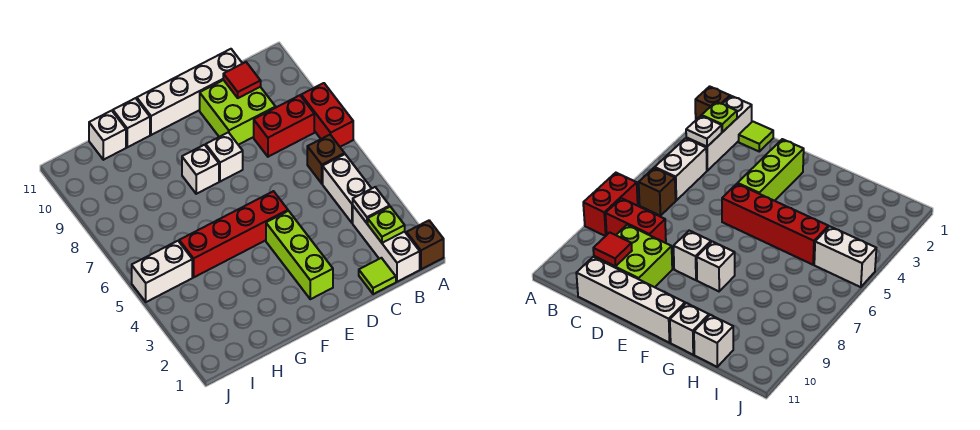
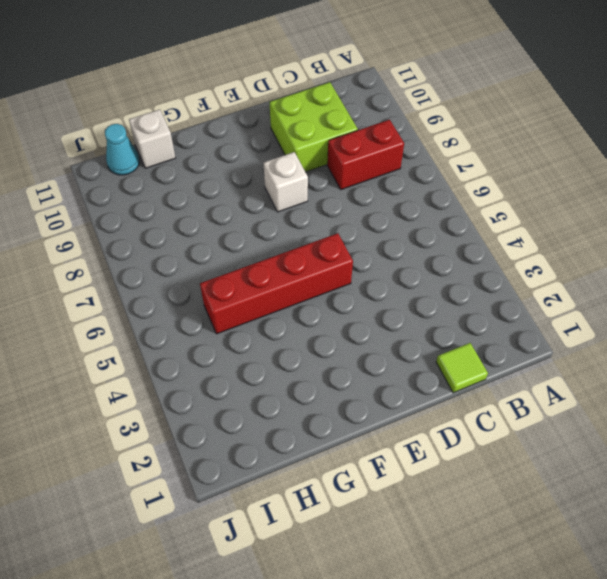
cyan cone I11 level 1 -> none
none -> brown brick A1 level 1
none -> red brick A7:A8 level 1
none -> white brick B1:B3 level 1

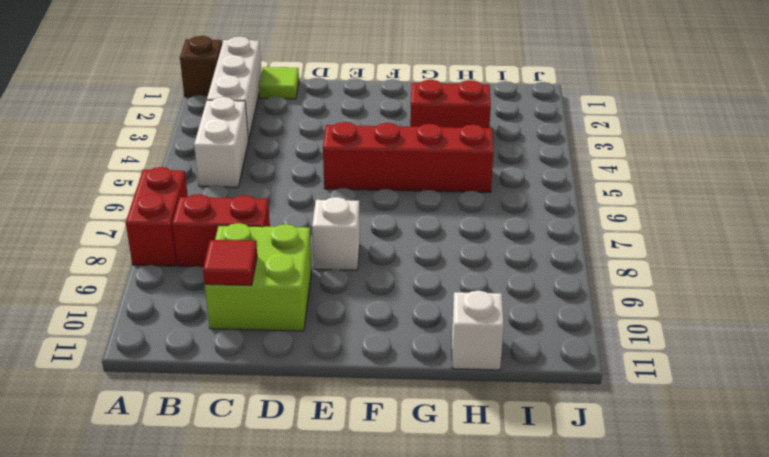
red brick G3:H3 level 1 -> none
none -> brown brick B6 level 1
none -> white brick C11:F11 level 1
none -> lime brick E2:E4 level 1

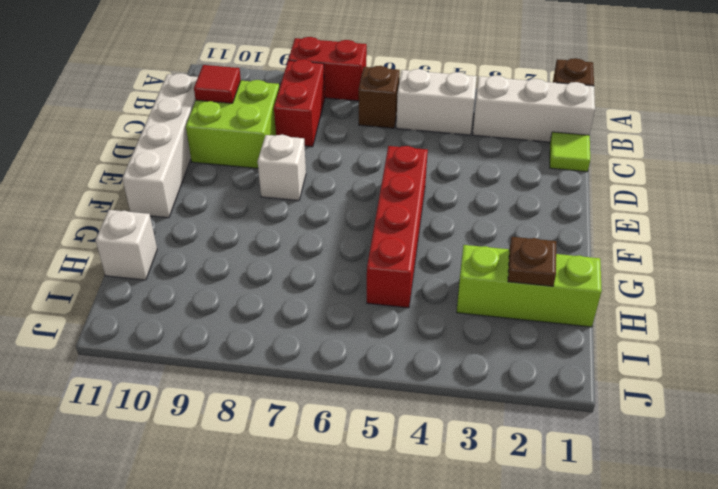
lime brick H1:H3 level 1 -> lime brick E2:E4 level 1
brown plate H2 level 2 -> none
none -> white brick F8 level 1
none -> white brick G11 level 1
none -> white brick I5:J5 level 1

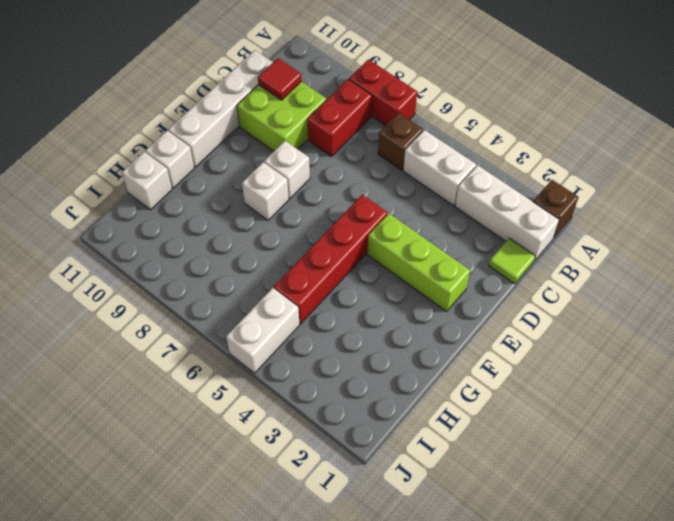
none -> lime plate B2 level 2
none -> white plate B3 level 2

